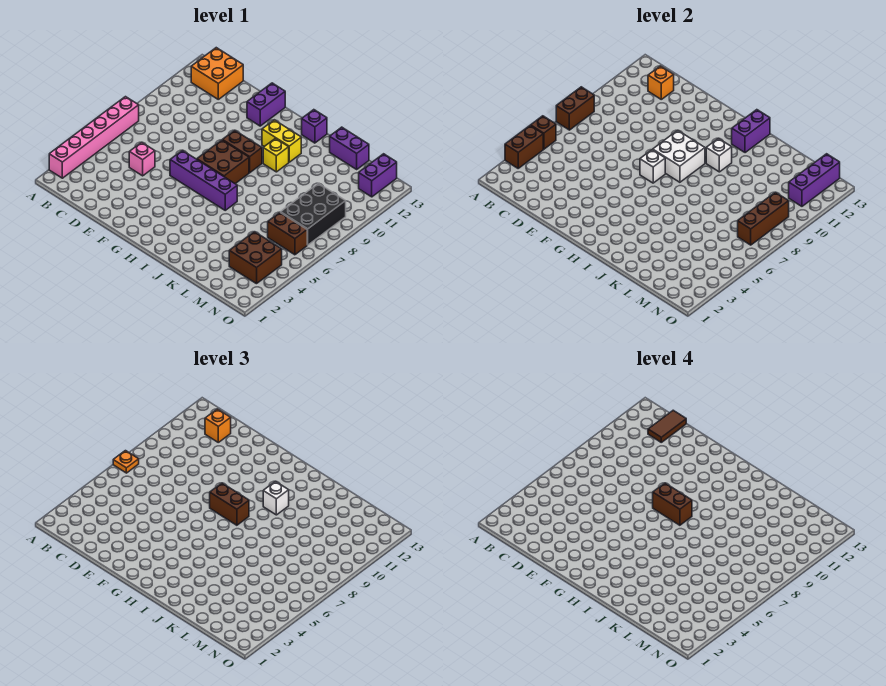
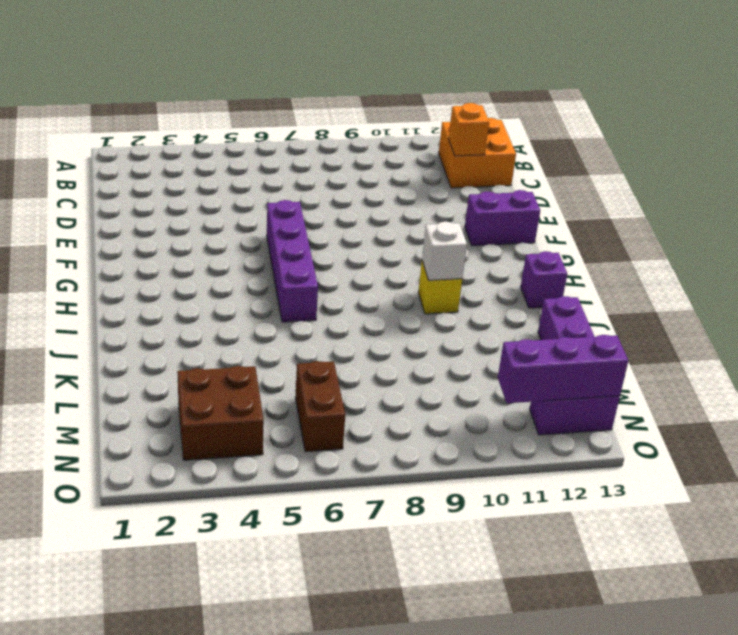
none -> pink brick A2:A7 level 1
none -> pink brick D5 level 1
none -> brown brick G7:H8 level 1
none -> brown brick G9:H9 level 1

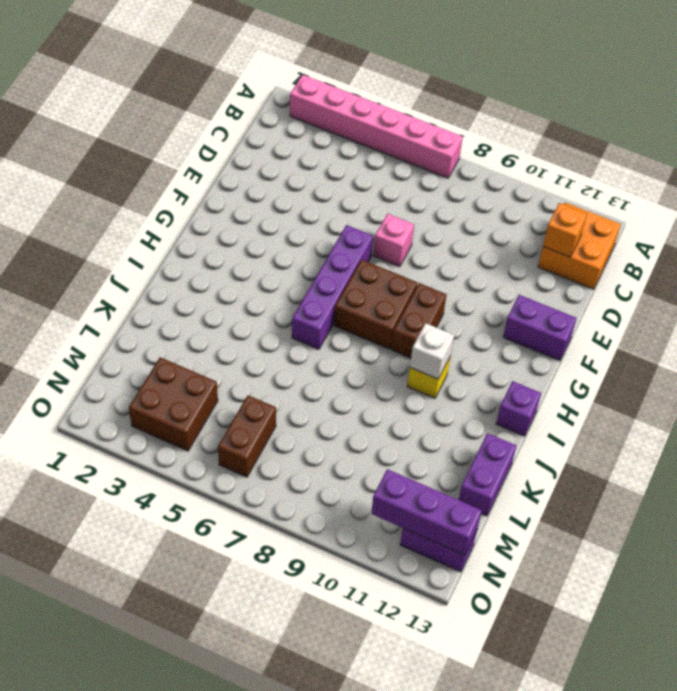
pink brick E7 level 1 -> pink brick D5 level 1
none -> yellow brick H11:I11 level 1
none -> black brick M7:N9 level 1
none -> brown brick A3:A4 level 2
none -> brown brick A5 level 2

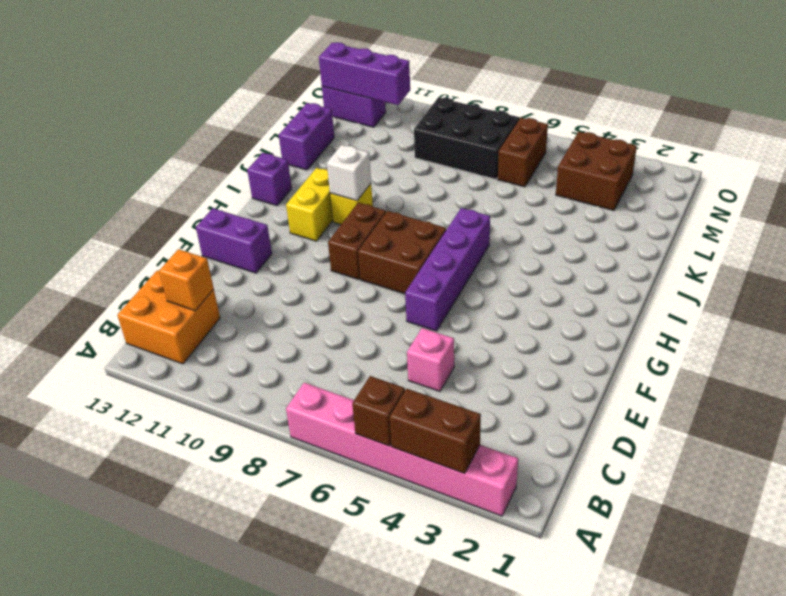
none -> brown brick A7:A8 level 2
none -> white brick G7 level 2
none -> white brick G8:H9 level 2
none -> purple brick I12:I13 level 2

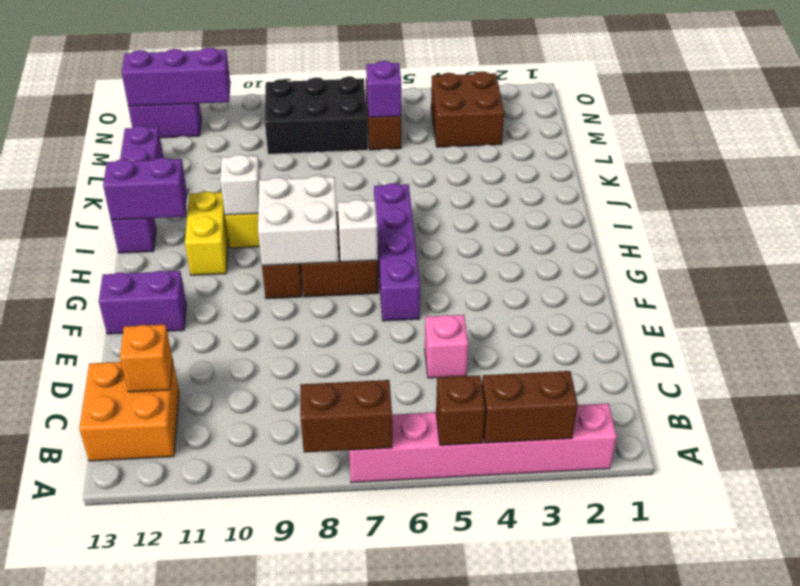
purple brick M6 level 2 -> none
none -> brown brick N7:N9 level 2
none -> orange plate A7 level 3
none -> orange brick C12 level 3
none -> brown brick G8:H8 level 3

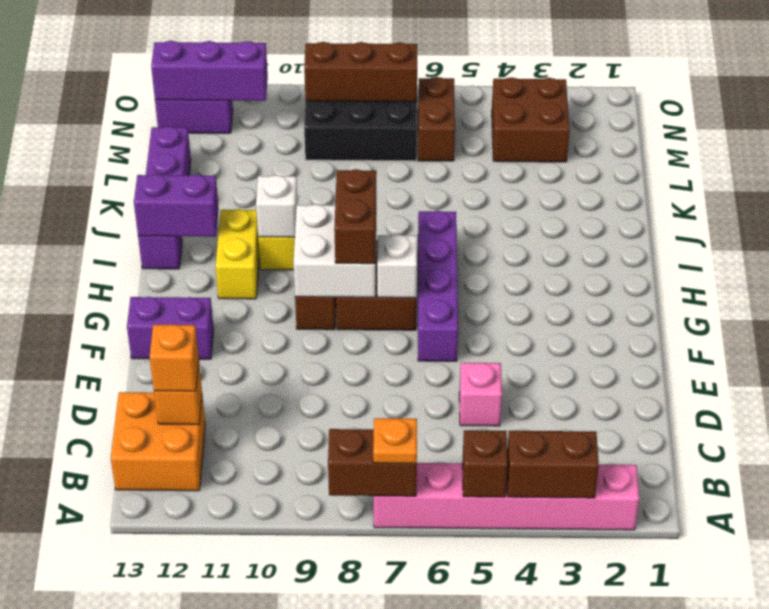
none -> white brick I10 level 3
none -> brown tile C12:C13 level 4
none -> brown brick G8:H8 level 4

